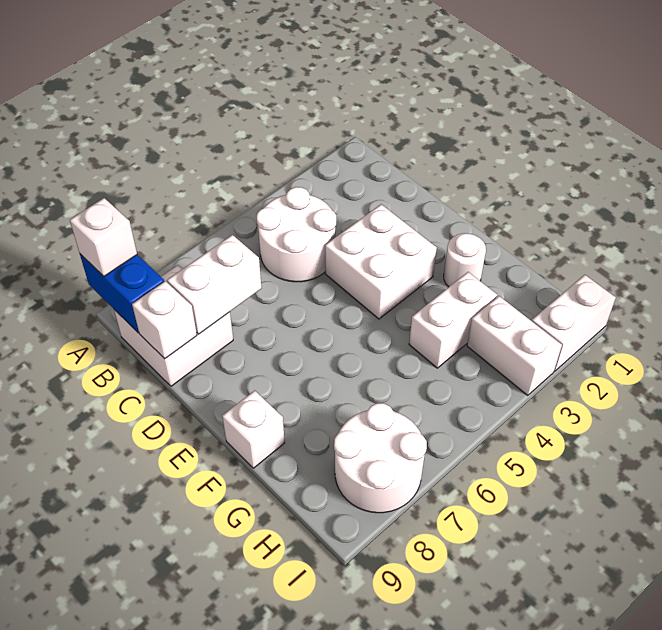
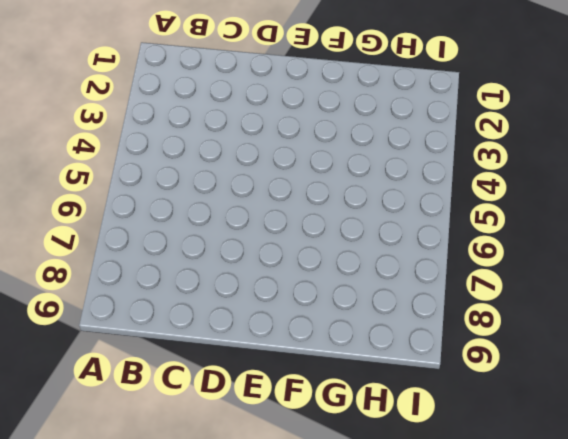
none -> white round brick B4:C5 level 1
none -> white brick B8:C9 level 1
none -> white brick D3:E4 level 1

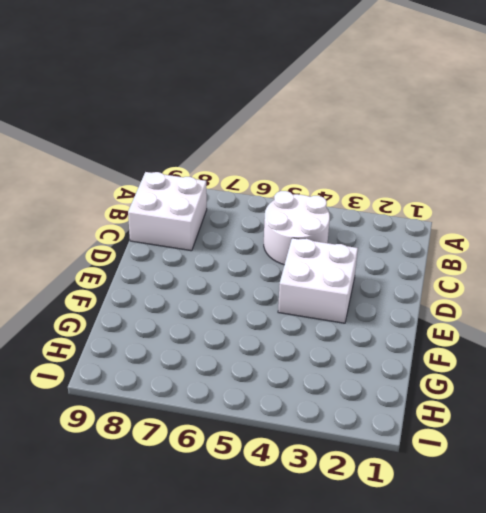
none -> white round brick F2 level 1
none -> white brick F9 level 1
none -> white brick G3:G4 level 1

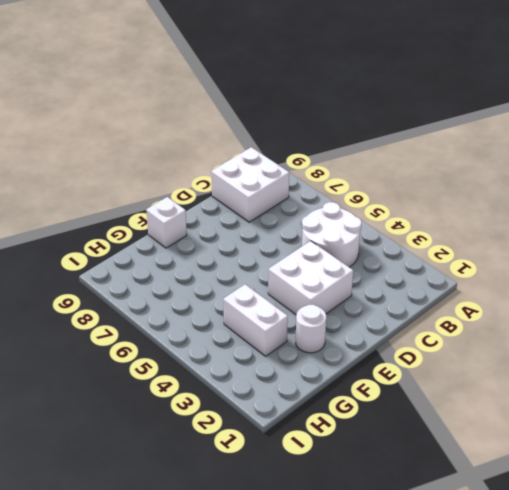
none -> white brick H3:I3 level 1
none -> white round brick H7:I8 level 1
none -> white brick I1:I2 level 1

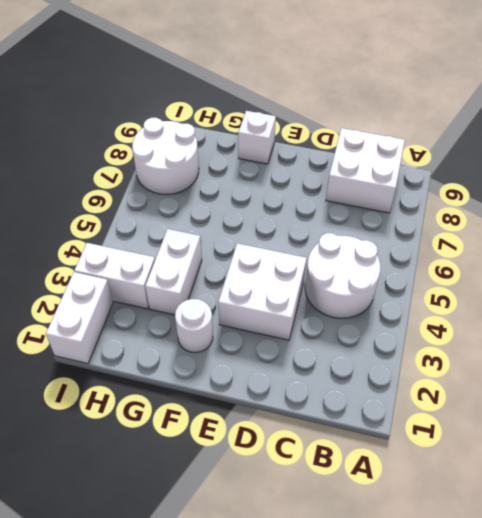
none -> blue brick A9:B9 level 2
none -> white brick C7:C8 level 2
none -> white brick C9 level 2

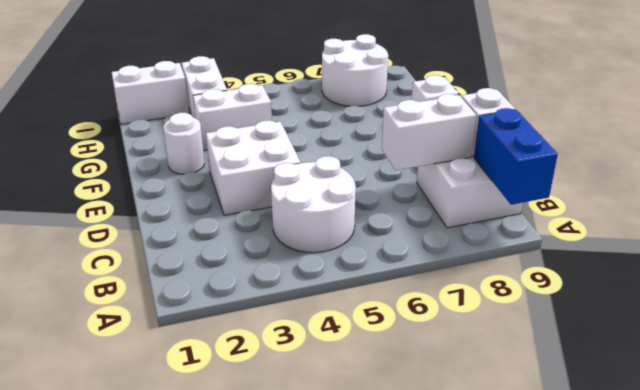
none -> white brick A9 level 3

